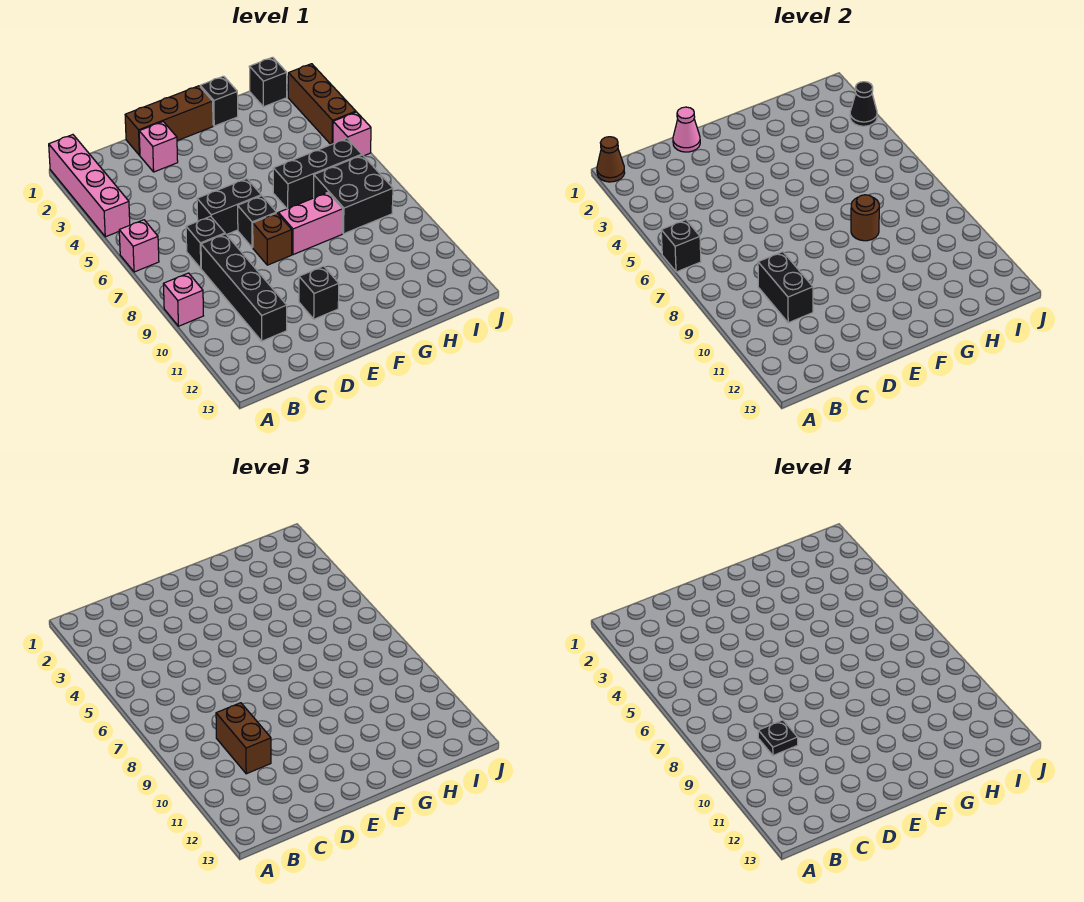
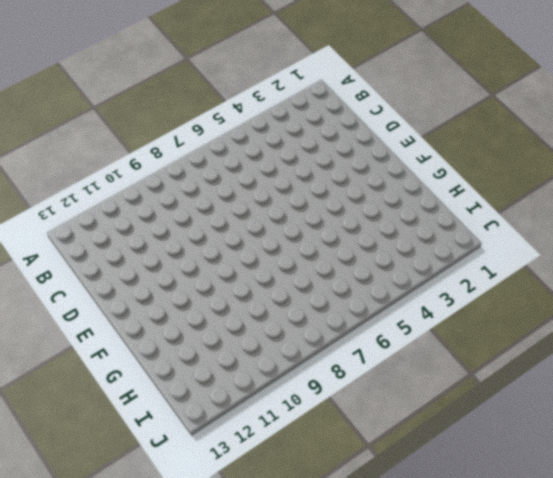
none -> pink brick A1:A4 level 1
none -> pink brick A6 level 1
none -> pink brick A9 level 1

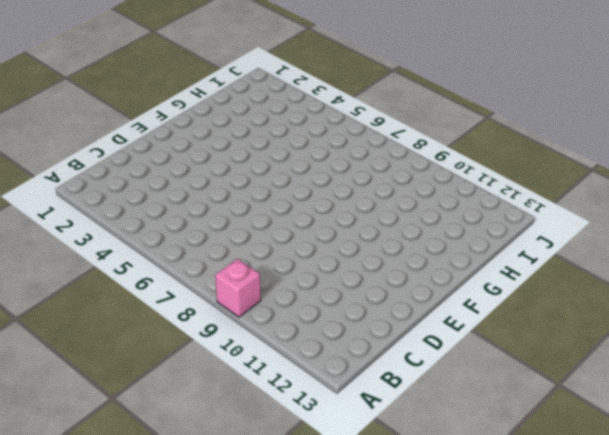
none -> pink brick A1:A4 level 1
none -> pink brick A6 level 1
none -> black brick C7 level 1

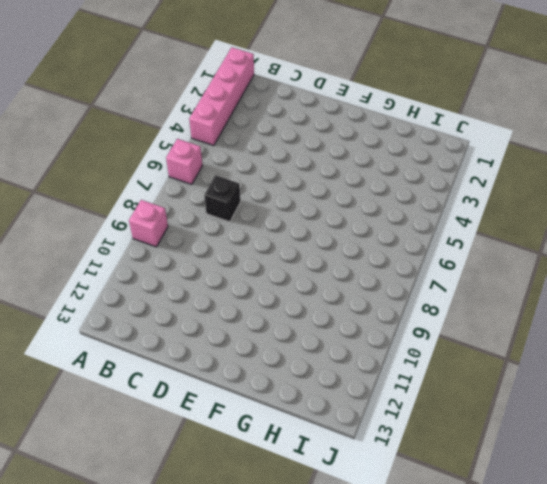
none -> black brick C8:C11 level 1
none -> brown brick D1:F1 level 1
none -> pink brick D2 level 1

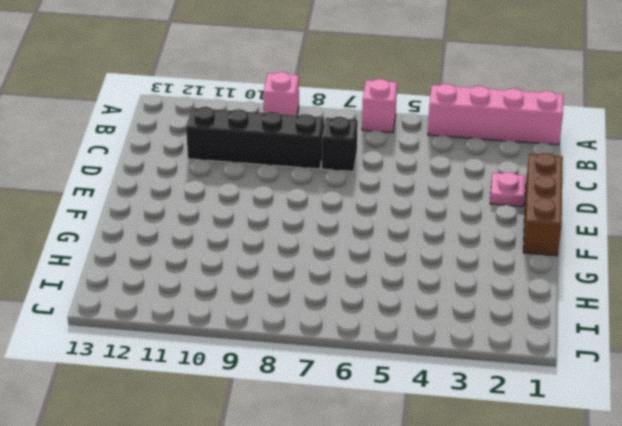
pink plate D2 level 1 -> pink brick D2 level 1
none -> black brick D6:E6 level 1
none -> black brick E7 level 1
none -> brown brick E8 level 1

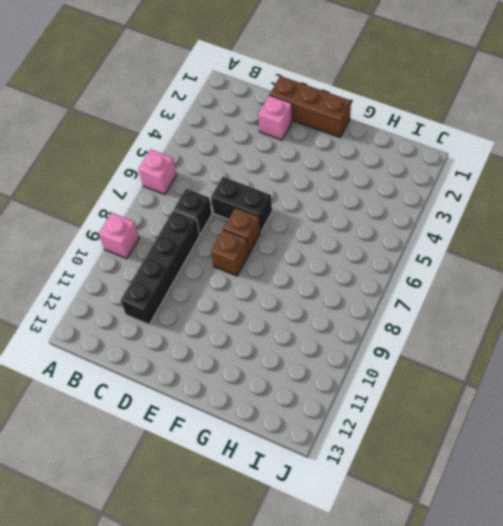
brown brick E7 level 1 -> black brick E7 level 1
none -> pink brick A1:A4 level 1
none -> black brick E11 level 1
none -> pink brick F8:G8 level 1

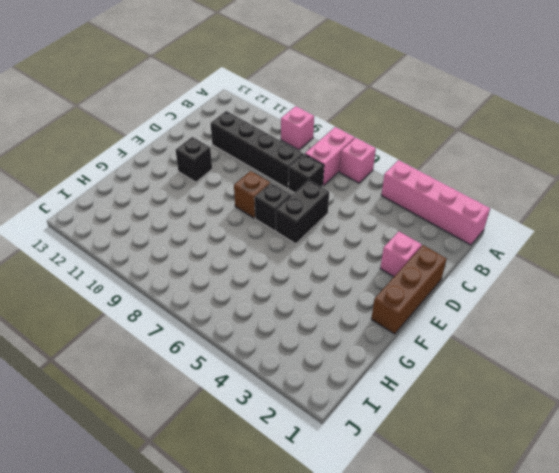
pink brick A7:B7 level 1 -> pink brick F8:G8 level 1
none -> black brick G1 level 1
none -> black brick G6:I6 level 1
none -> black brick H7:I8 level 1

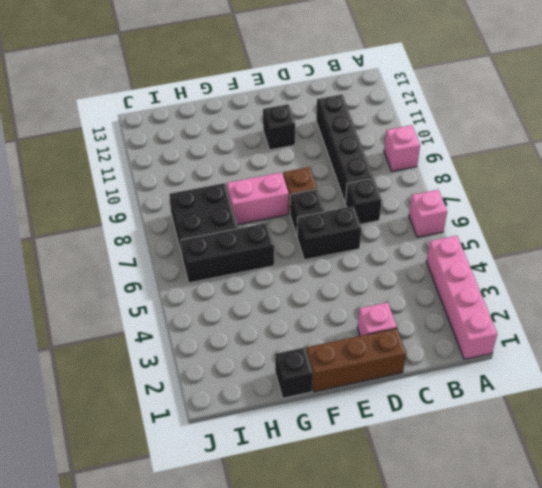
none -> black brick I1 level 1
none -> brown brick J2:J4 level 1
none -> pink brick J5 level 1

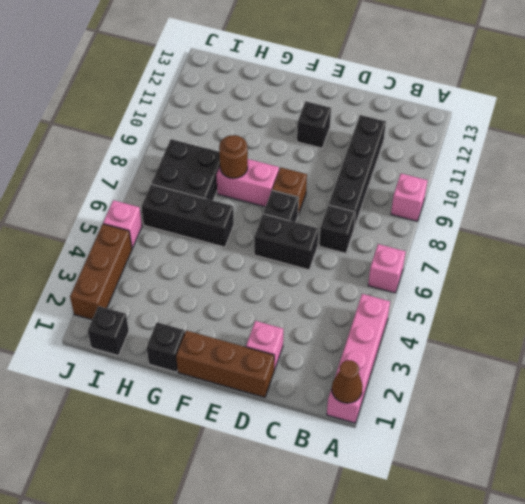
none -> black brick A6 level 2
none -> black brick C9:C10 level 2
none -> pink cone D1 level 2

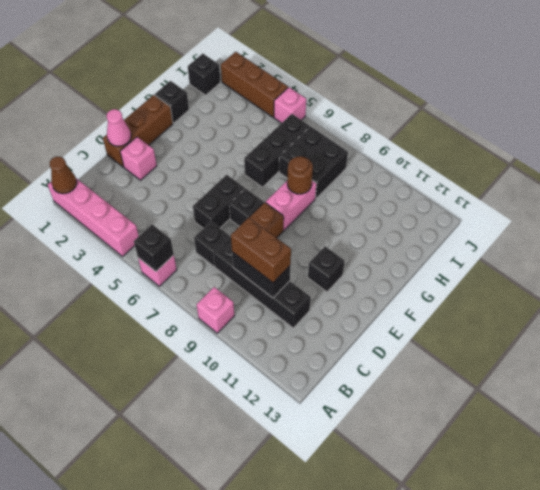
none -> black cone J3 level 2
none -> black plate C9 level 4

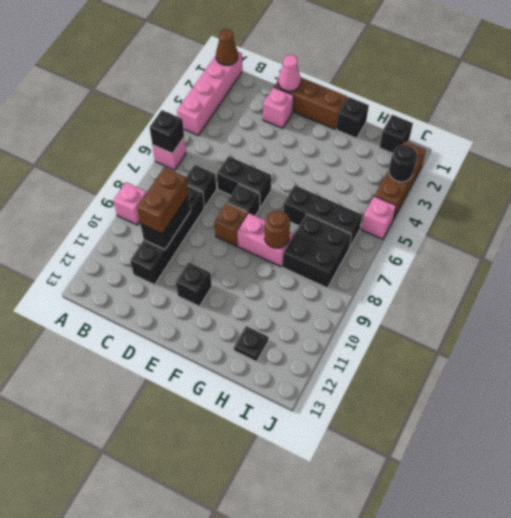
black plate H12 level 1 -> black plate C9 level 4
black round brick J3 level 2 -> black cone J3 level 2

